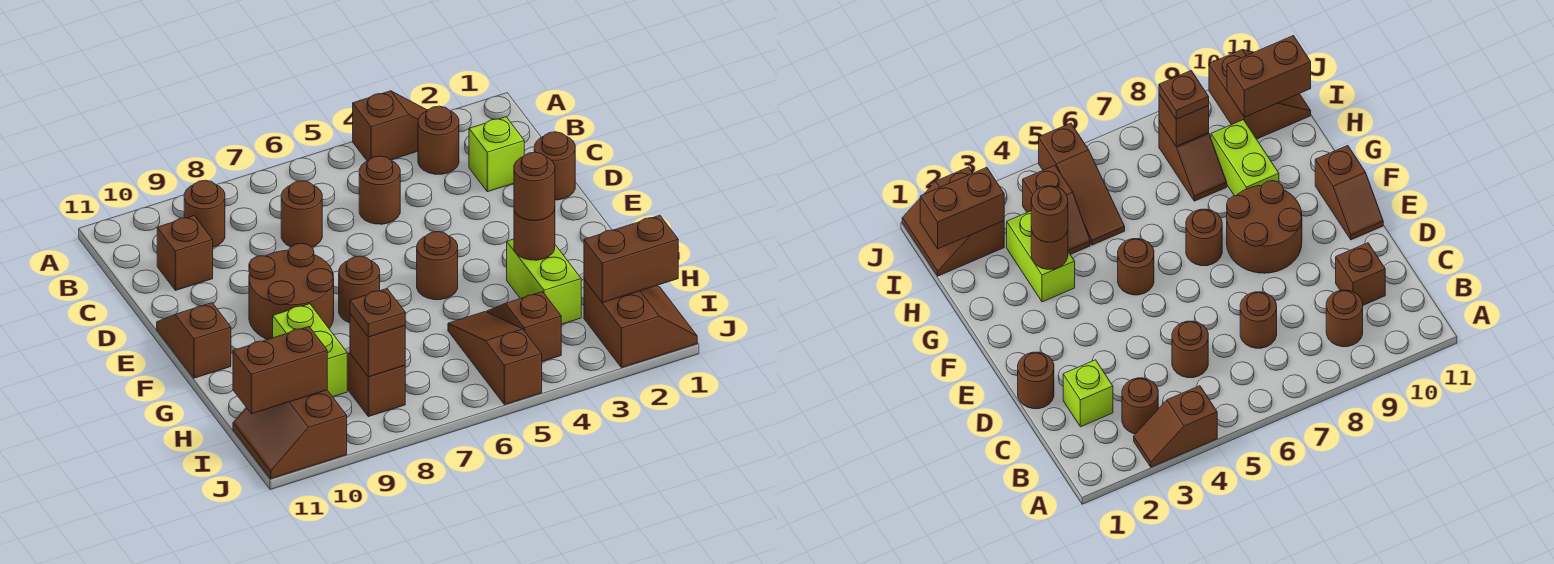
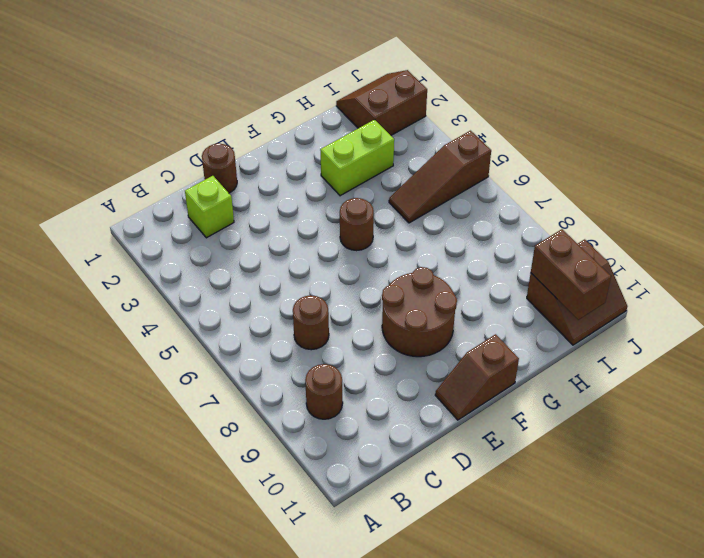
none -> brown slope A3:A4 level 1 top 4
none -> brown round brick B3 level 1
none -> brown round brick C5 level 1

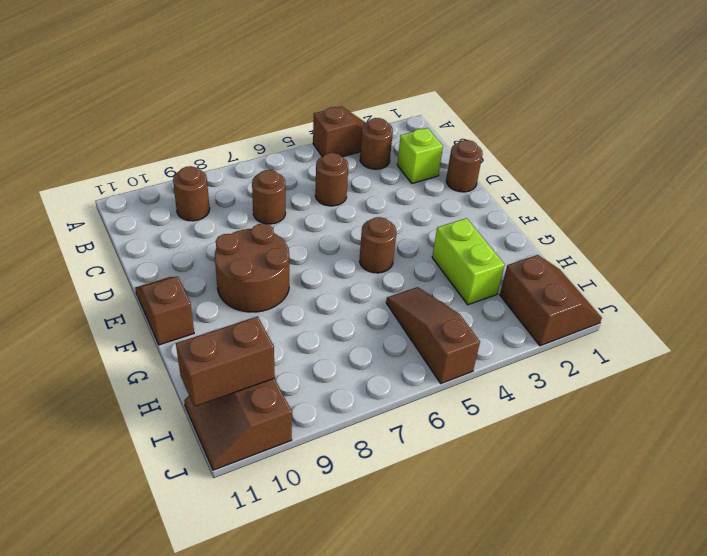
none -> brown brick C10 level 1
none -> brown round brick F7 level 1
none -> lime brick G9:H9 level 1

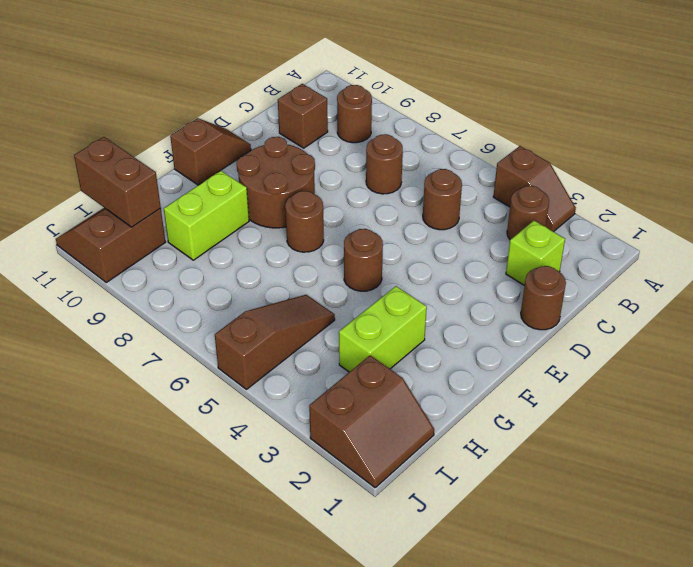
none -> brown slope H4:I4 level 1 top I
none -> brown slope H8:I8 level 1 top I
none -> brown round brick G3 level 2

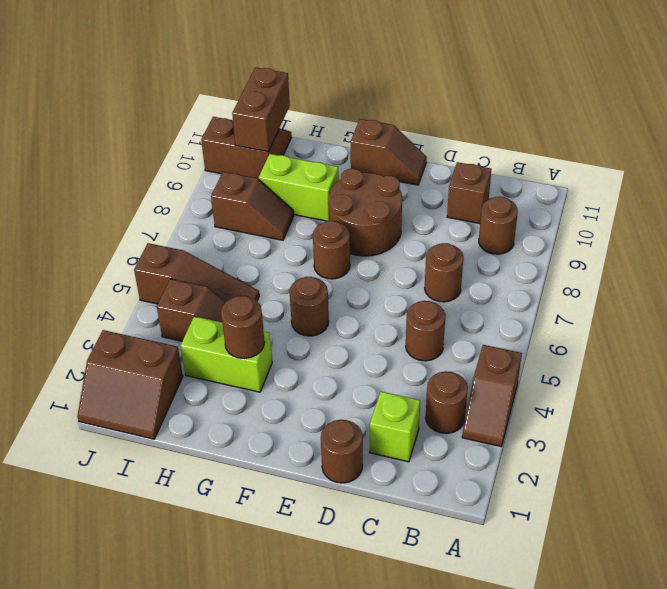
none -> brown brick I1:I2 level 2
none -> brown brick I8 level 2
none -> brown round brick G3 level 3

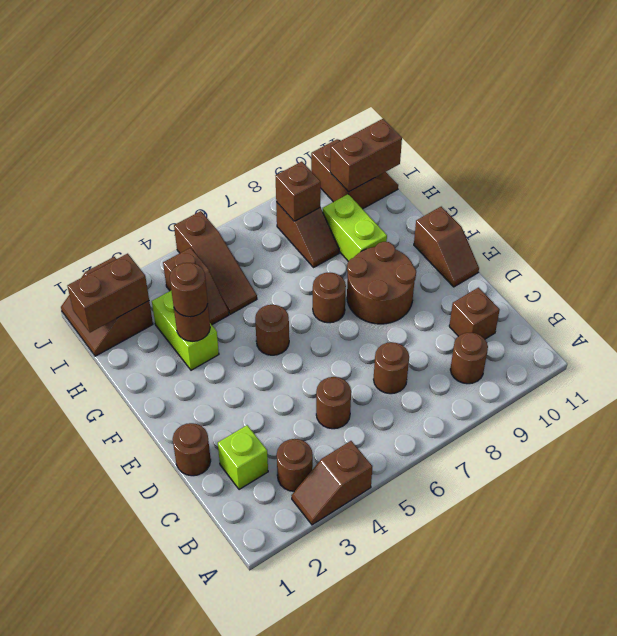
none -> brown plate I8 level 3

